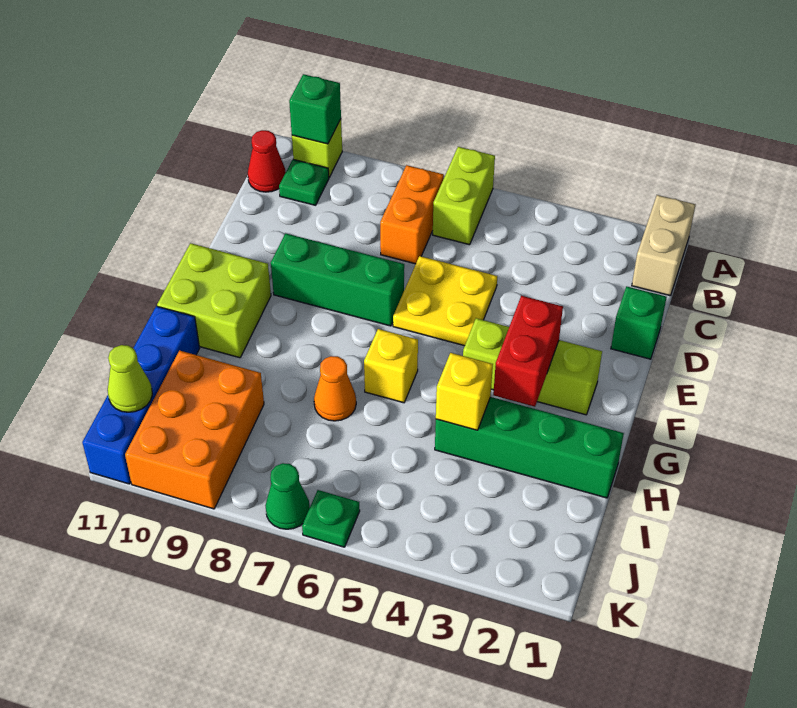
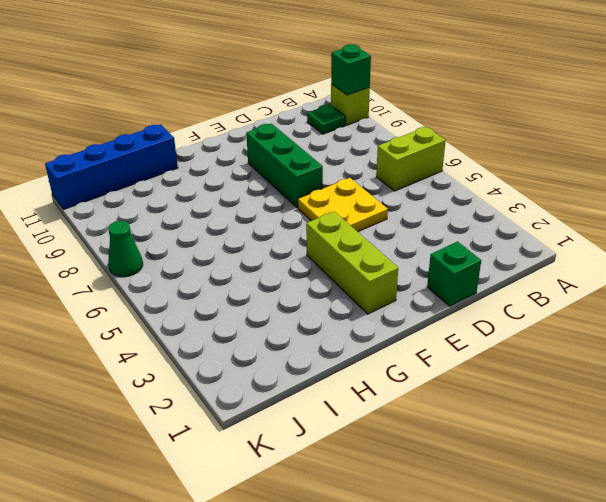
none -> tan brick A1:B1 level 1
none -> orange brick B7:C7 level 1
none -> red cone B11 level 1

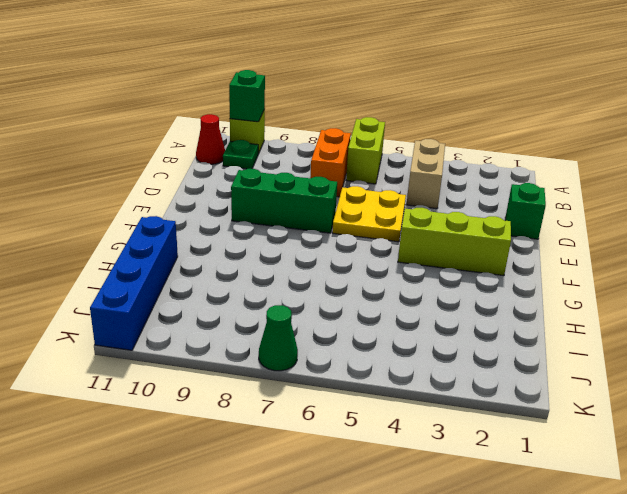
tan brick B4:C4 level 1 -> tan brick A1:B1 level 1
none -> lime brick F10:G11 level 1
none -> yellow brick G6 level 1
none -> green brick H1:H4 level 1

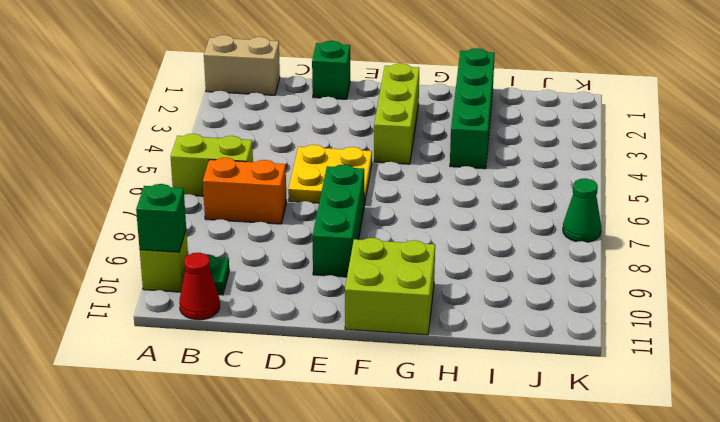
none -> yellow brick G6 level 1
none -> orange cone H7 level 1
none -> blue brick H11:K11 level 1

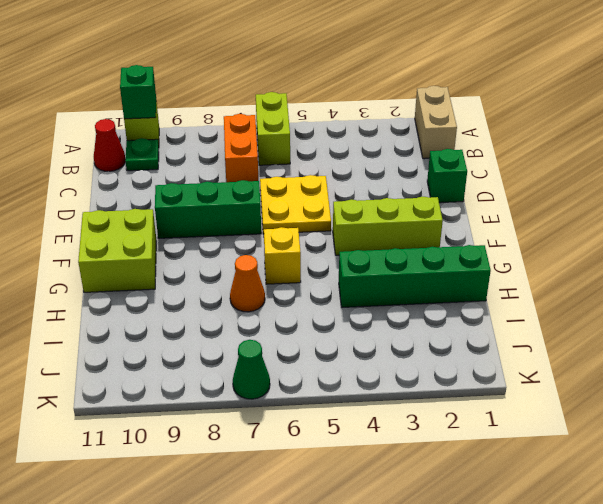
none -> blue brick H11:K11 level 1
none -> orange brick I9:K10 level 1
none -> green plate K6 level 1

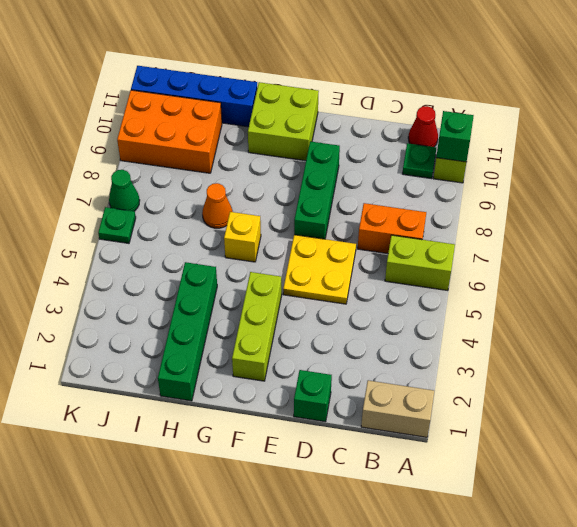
none -> red brick F3:G3 level 2
none -> yellow brick H4 level 2
none -> lime cone J11 level 2

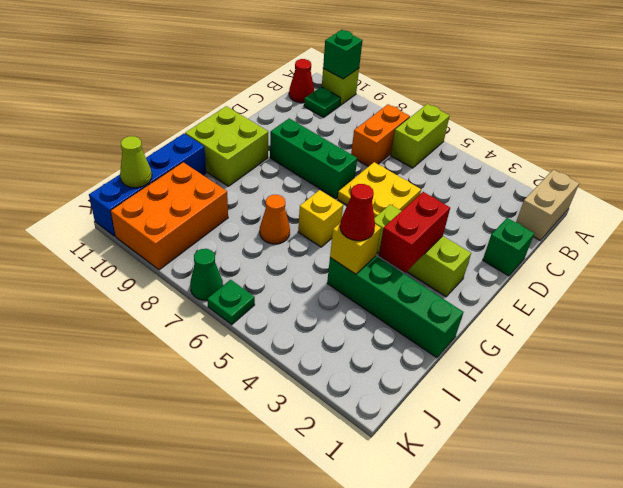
red cone H4 level 3 -> none

